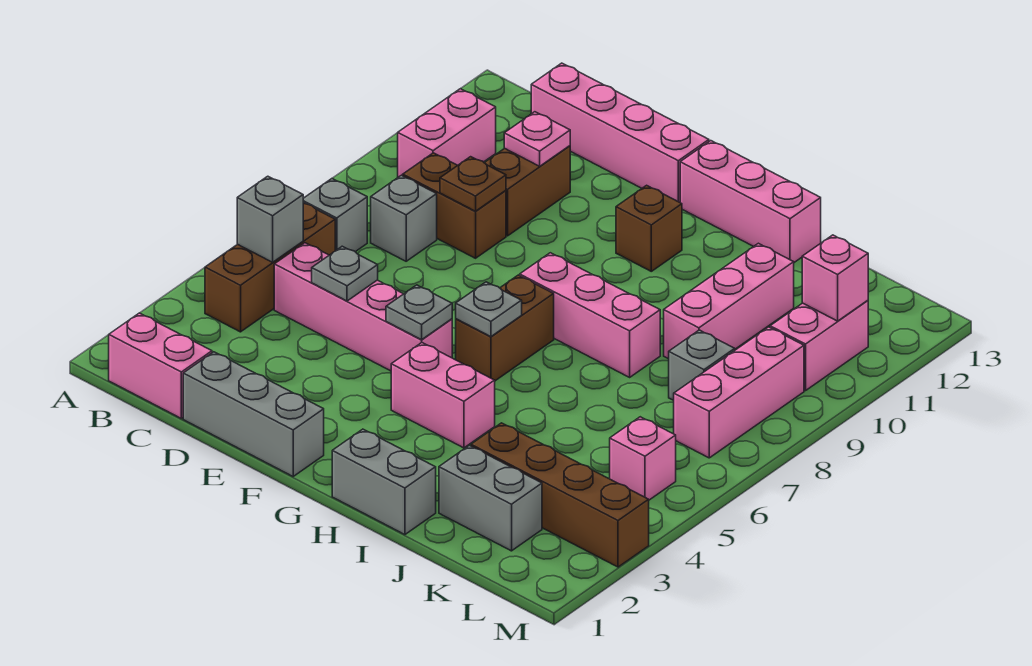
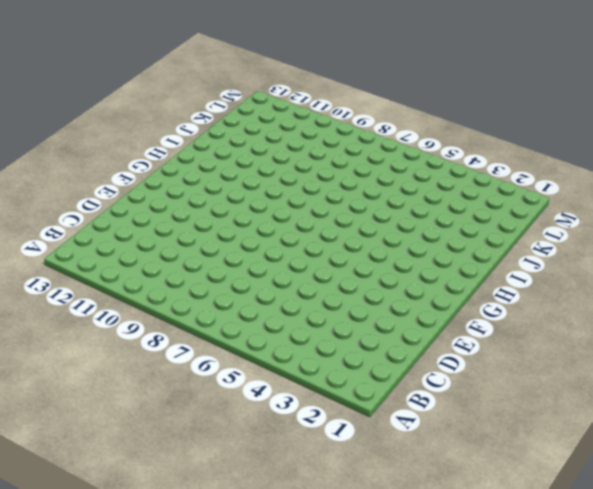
none -> pink brick B1:C1 level 1
none -> brown brick B4:B6 level 1
none -> grey brick B7 level 1
none -> pink brick B10:B11 level 1

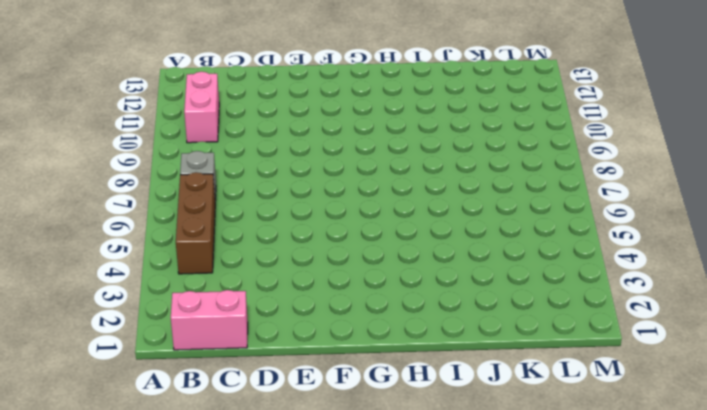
none -> pink brick C5:F5 level 1
none -> grey brick C8 level 1
none -> brown brick C9:D9 level 1
none -> pink brick C13:F13 level 1

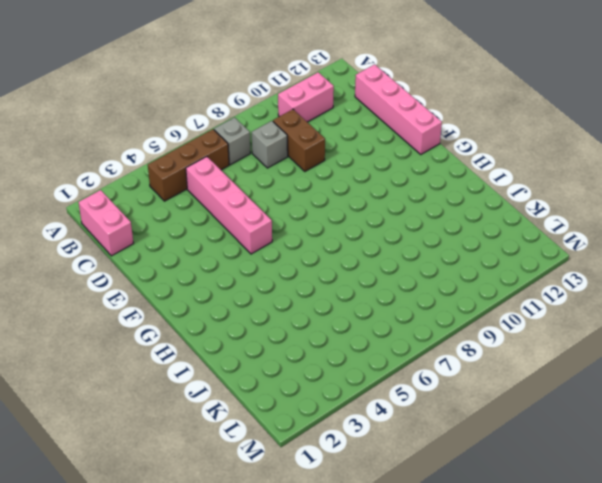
none -> grey brick D1:F1 level 1
none -> brown brick D10:D11 level 1
none -> pink brick G4:H4 level 1
none -> brown brick G6:G7 level 1

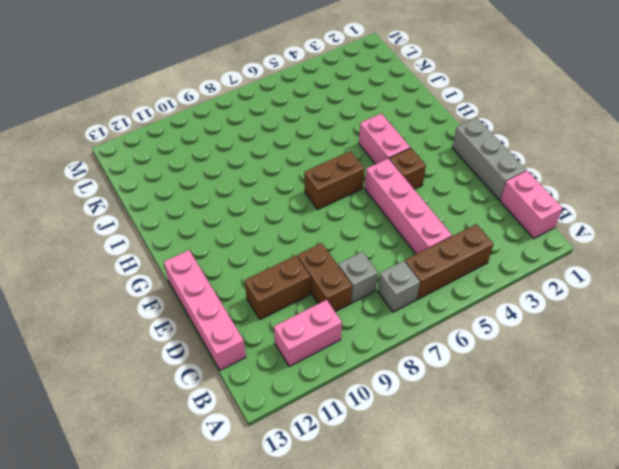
brown brick F4 level 1 -> brown brick G11 level 1
none -> pink brick G8:I8 level 1
none -> pink brick G13:I13 level 1
none -> grey brick H1:I1 level 1
none -> grey brick J2:K2 level 1

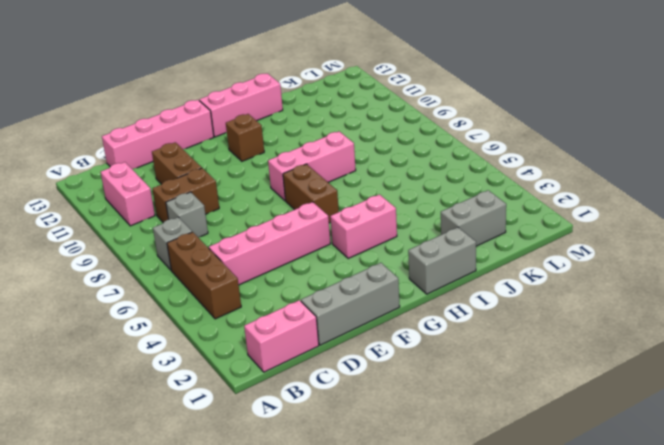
none -> brown brick J3:M3 level 1
none -> pink brick J9:J11 level 1
none -> grey brick K8 level 1
none -> pink brick L5 level 1

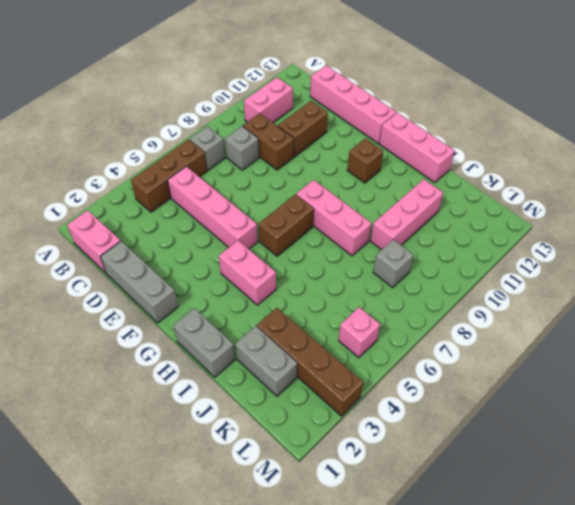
none -> pink brick L7:L9 level 1
none -> pink brick L10:L11 level 1
none -> grey brick B5 level 2
none -> grey plate D5 level 2

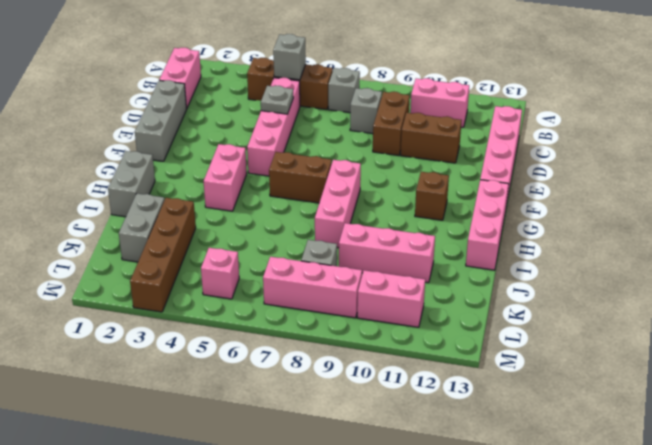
none -> brown plate D9 level 2
none -> pink plate D11 level 2
none -> grey plate F5 level 2
none -> grey plate G6 level 2

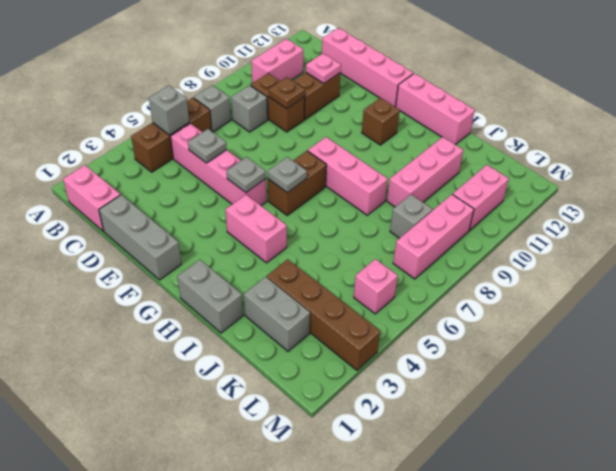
none -> pink brick L11 level 2

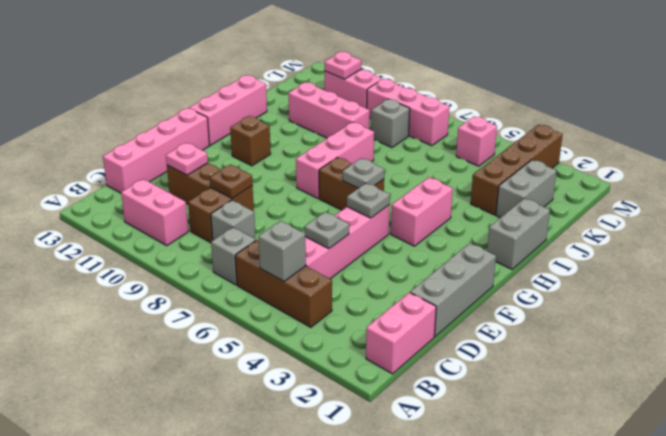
pink plate L11 level 2 -> pink brick L11 level 2

